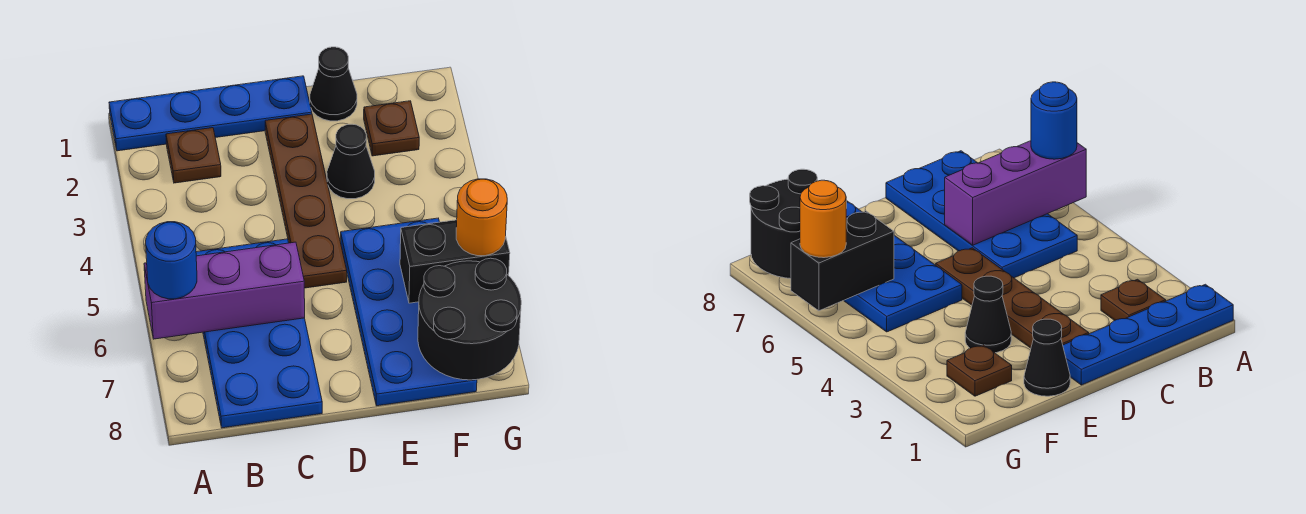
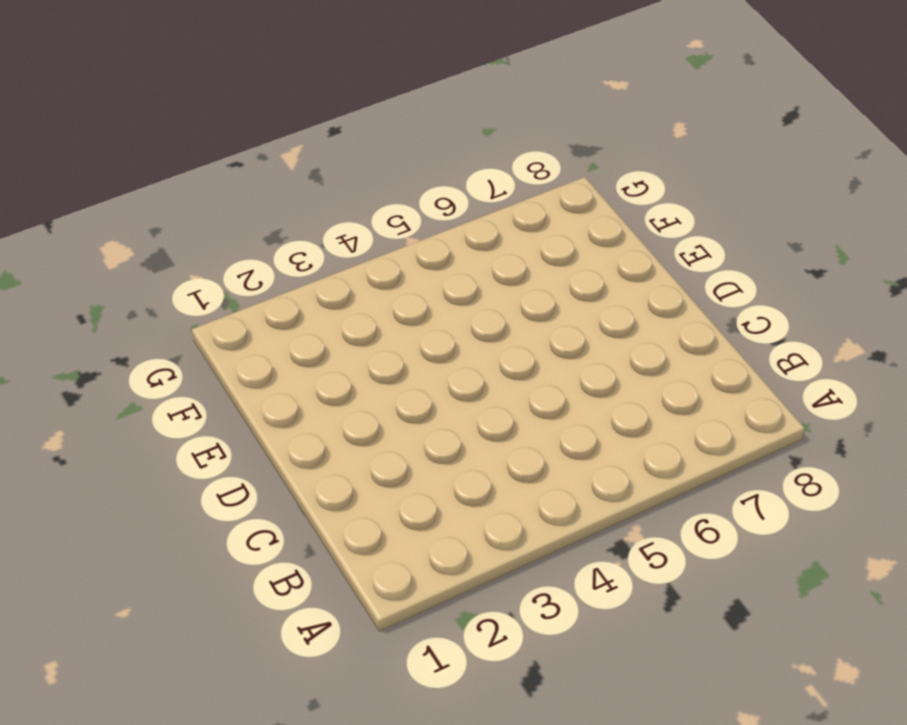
none -> blue plate A1:D1 level 1
none -> brown plate B2 level 1
none -> blue plate B5:C8 level 1

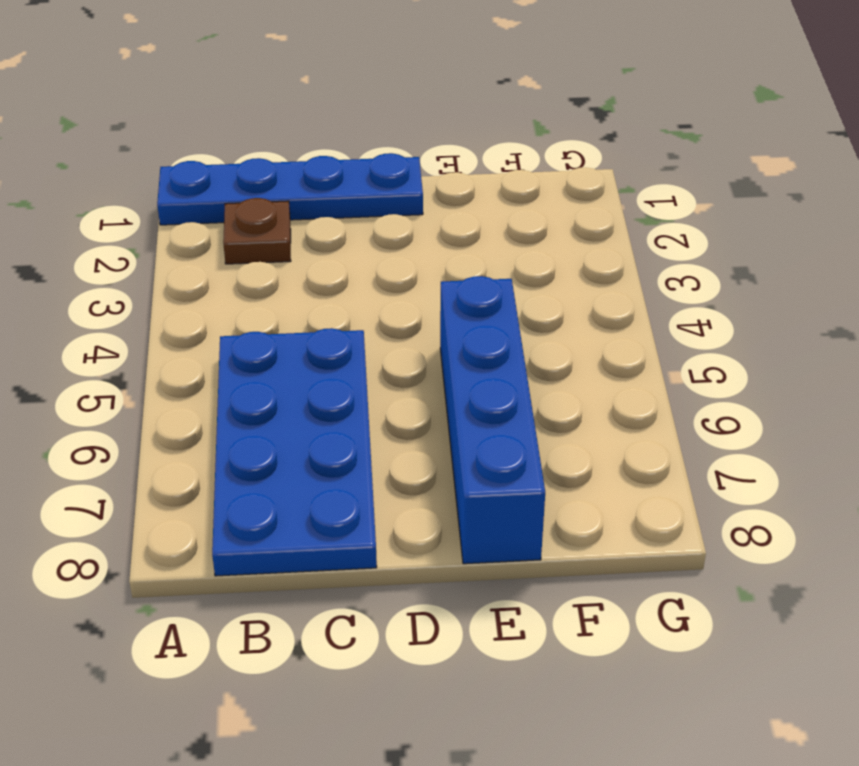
blue brick E5:E8 level 1 -> blue plate E5:F8 level 1
none -> brown plate D2:D5 level 1
none -> black cone E1 level 1
none -> black cone E3 level 1

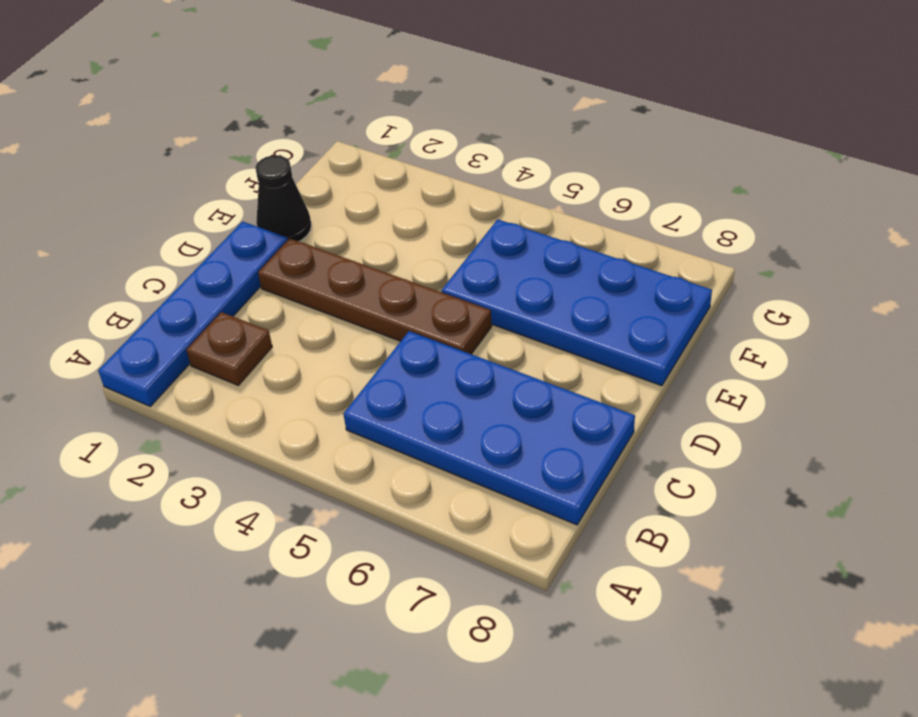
none -> black cone E3 level 1
none -> brown plate F2 level 1
none -> purple brick A6:C6 level 2

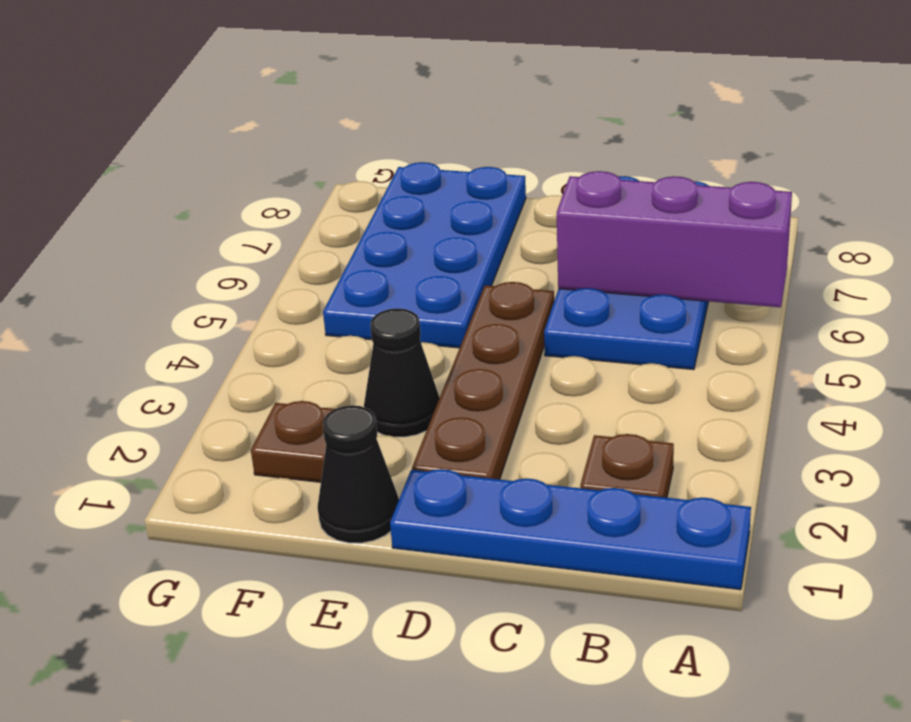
none -> black brick F6:G6 level 2
none -> black round brick F7:G8 level 2
none -> blue round brick A6 level 3

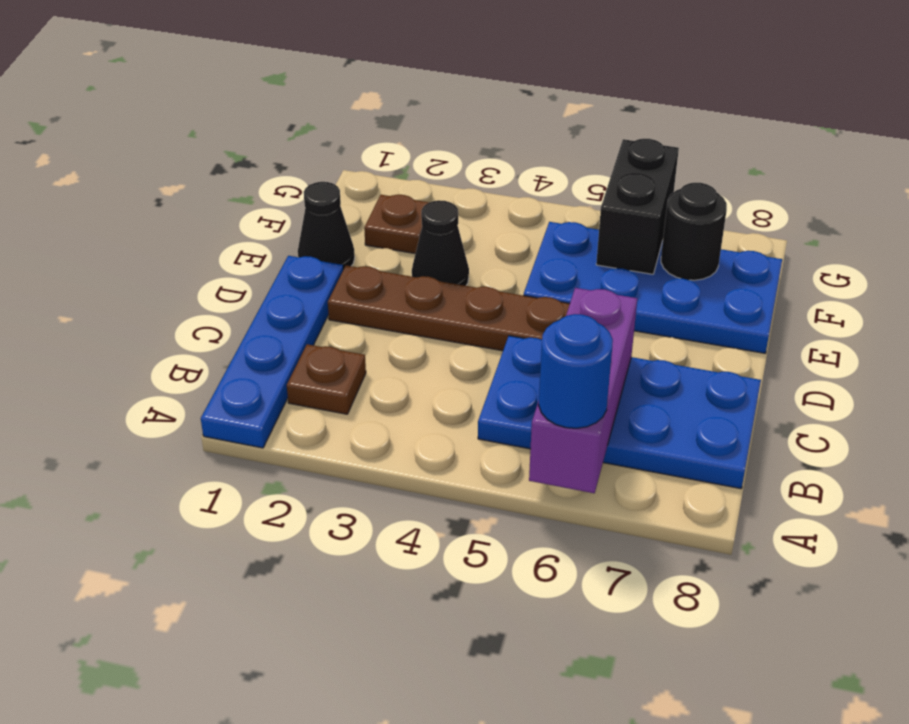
black round brick F7 level 2 -> black round brick F7:G8 level 2
none -> orange round brick G6 level 3

